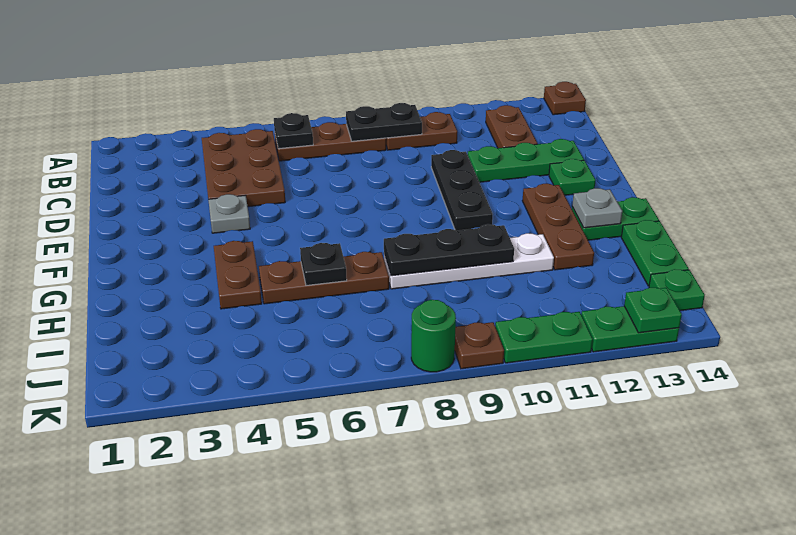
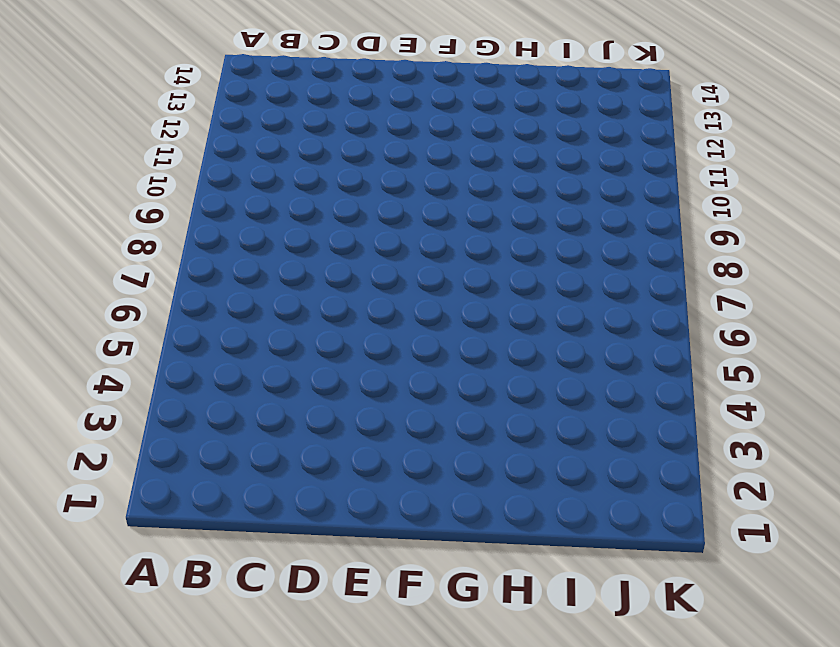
none -> brown plate A14 level 1
none -> brown plate B4:D5 level 1
none -> brown plate B6:B8 level 1

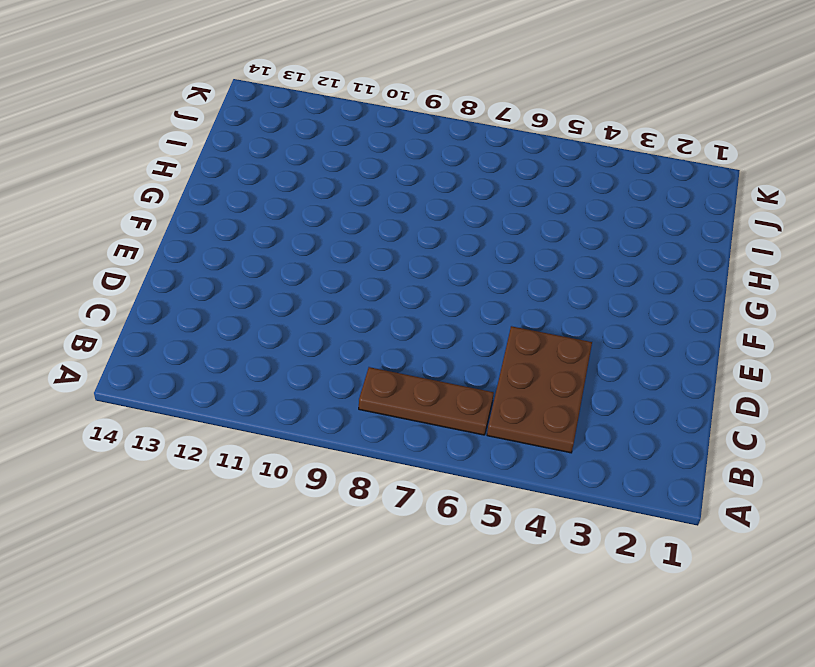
none -> brown plate A14 level 1
none -> brown plate B9:B10 level 1
none -> brown plate B12:C12 level 1

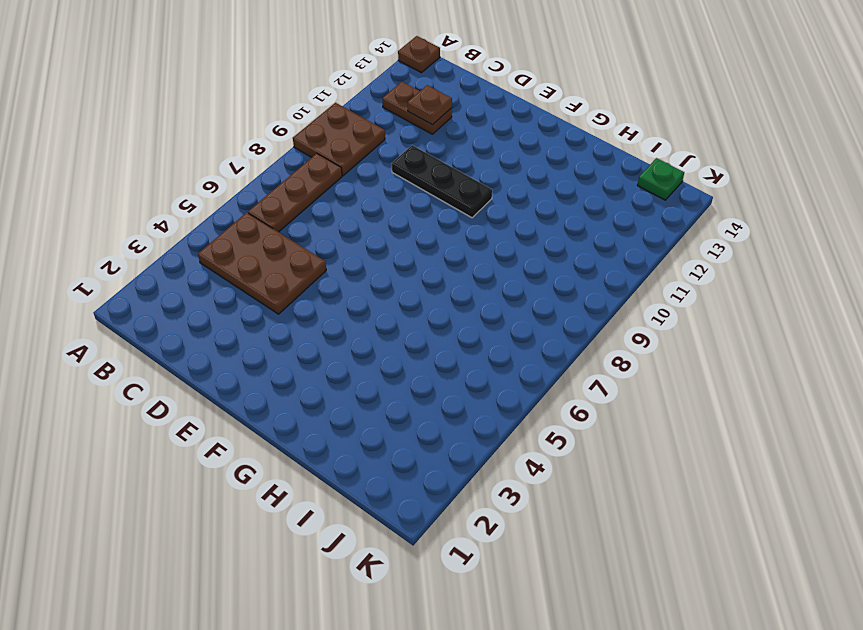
brown plate A9:B10 level 1 -> brown plate B9:B10 level 1
brown plate C12 level 2 -> brown plate K9 level 1
none -> green plate D11:D13 level 1
none -> grey plate E4 level 1
none -> green plate E13 level 1

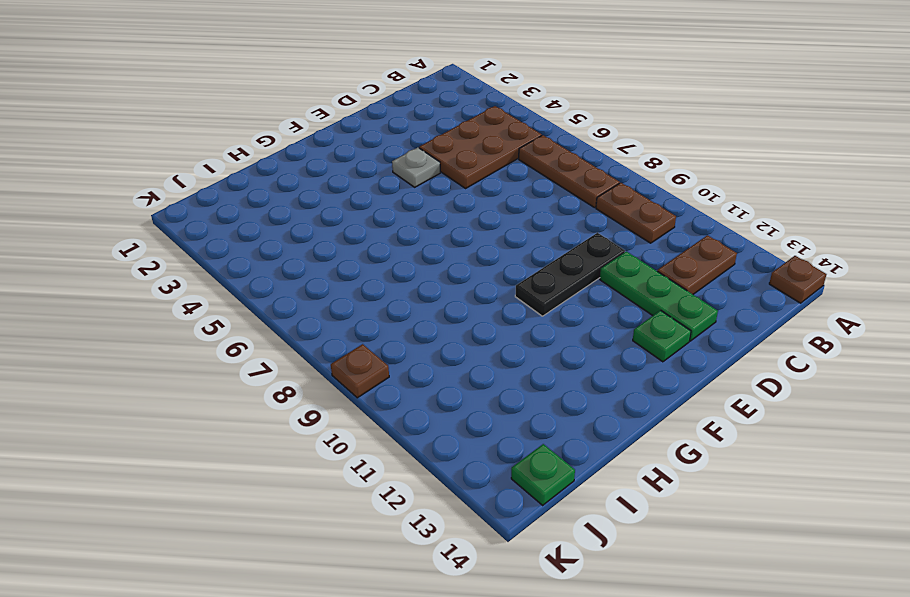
none -> brown plate F12:H12 level 1
none -> brown plate G4:H4 level 1
none -> green plate G13:G14 level 1

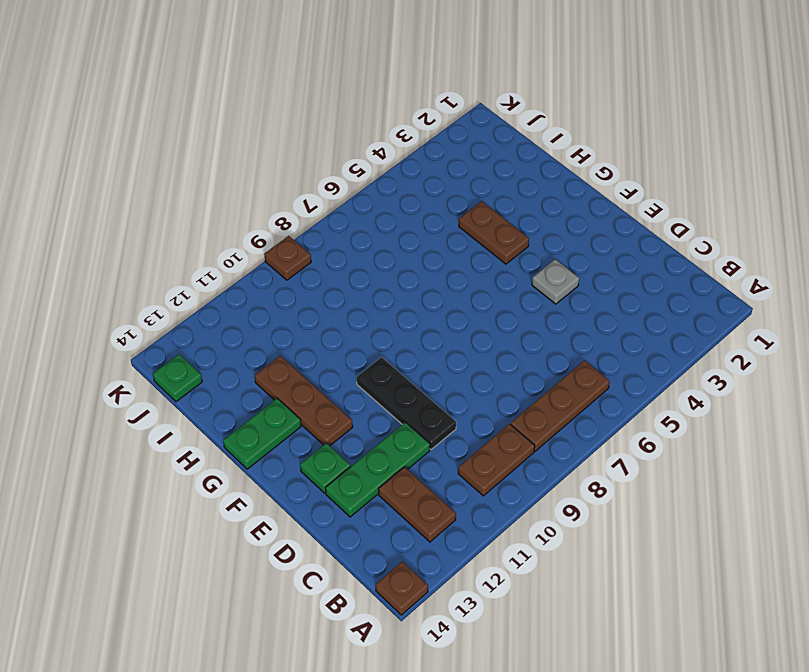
none -> brown plate B4:D5 level 1
none -> brown plate H5:H7 level 1
none -> white plate H8:H11 level 1

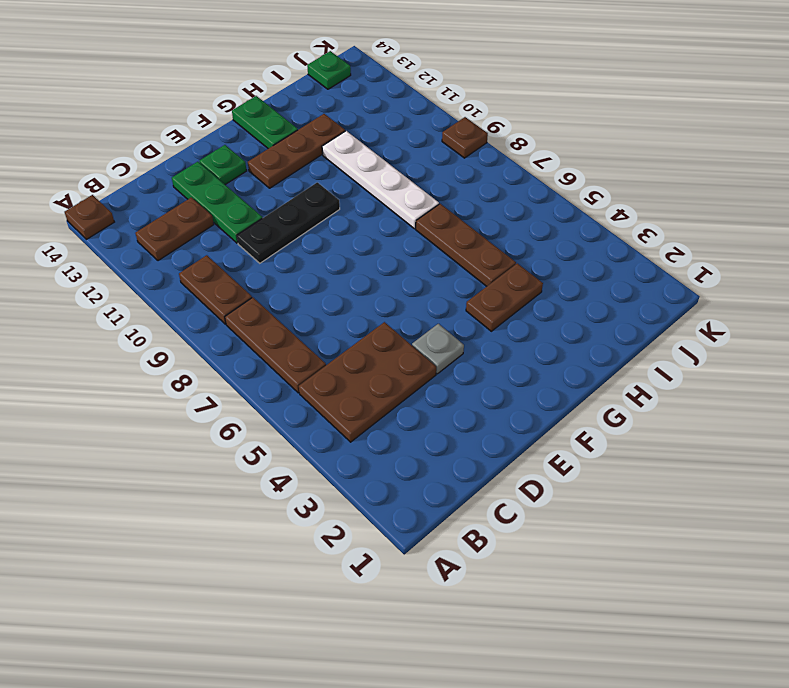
none -> green plate H14:I14 level 1
none -> green round brick K8 level 1
none -> green plate K10:K11 level 1

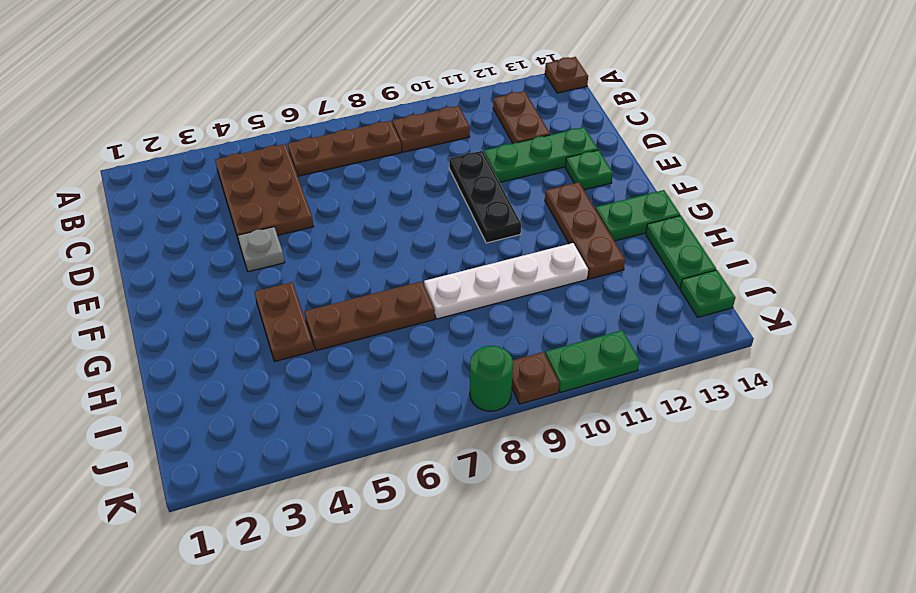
none -> green plate K12:K13 level 1
none -> black plate B6 level 2
none -> black plate B8:B9 level 2

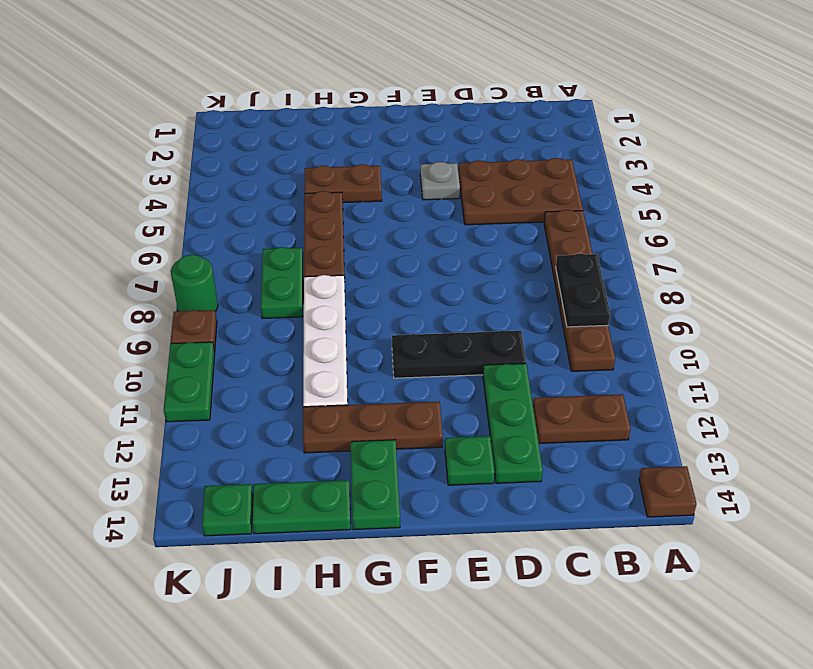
green plate I7:I8 level 1 -> green plate K12:K13 level 1
none -> black plate B6 level 2
none -> grey plate G13 level 2
none -> black plate H6 level 2

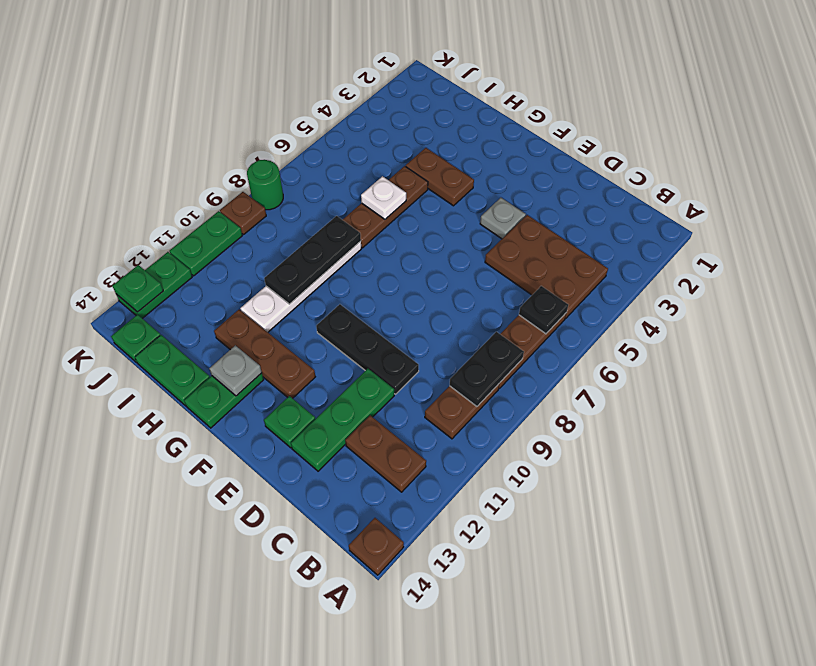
white plate H6 level 2 -> black plate H6 level 2

